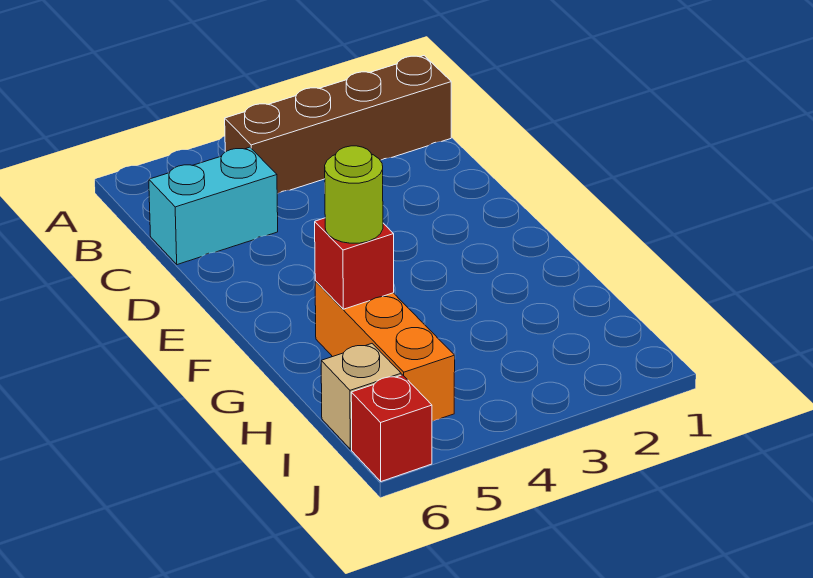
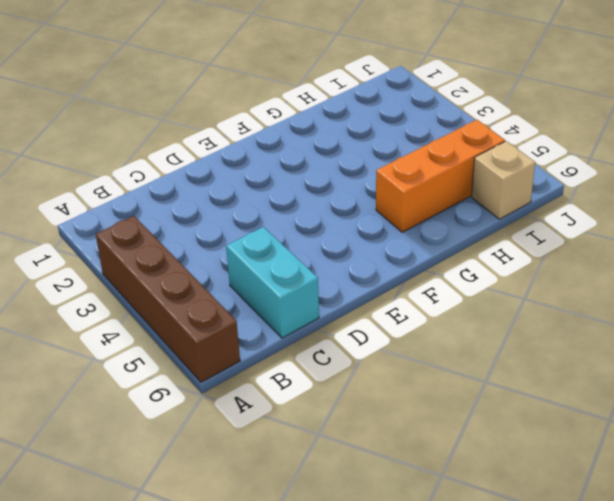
brown brick A3:A6 level 1 -> brown brick B1:B4 level 1
none -> red brick J6 level 1
none -> red brick G5 level 2

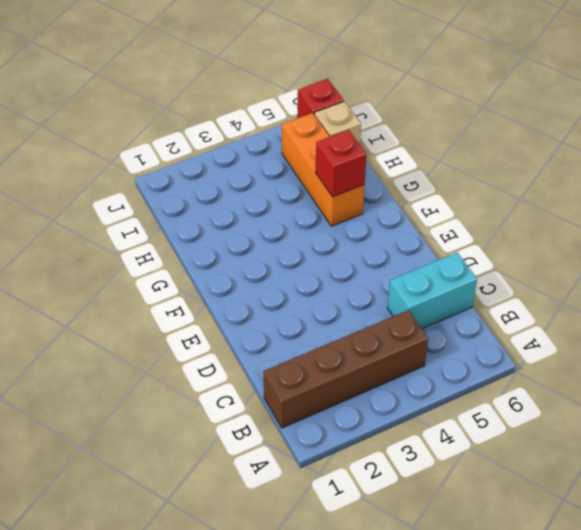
none -> lime round brick G5 level 3

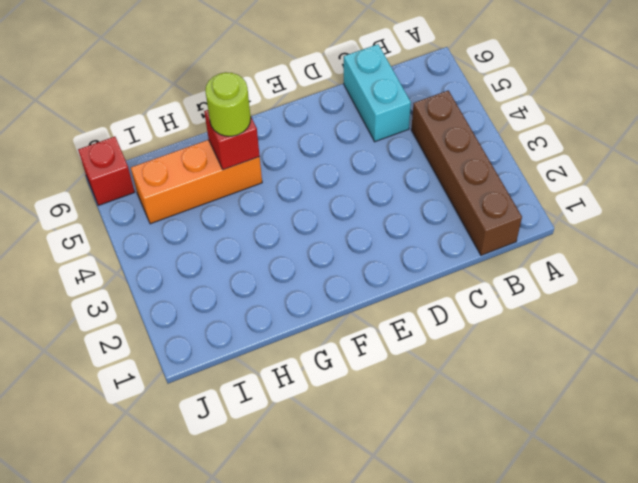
none -> tan brick I6 level 1

